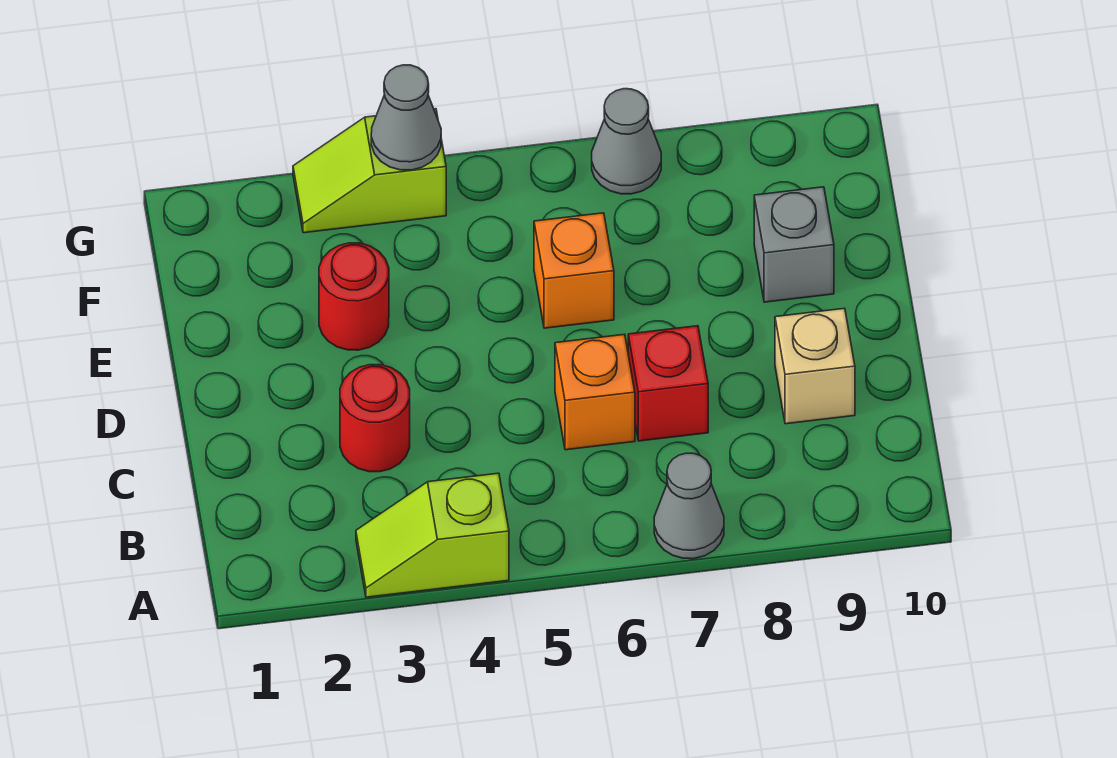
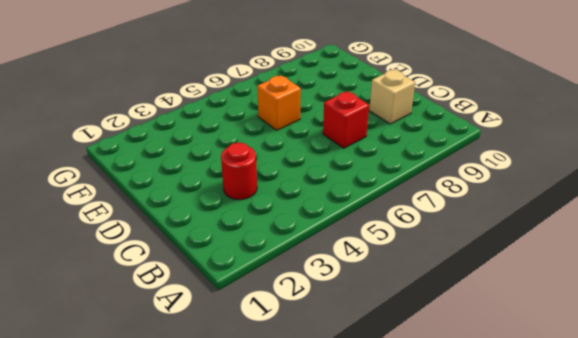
none -> lime slope A3:A4 level 1 top 4
none -> grey cone A7 level 1
none -> orange brick C6 level 1

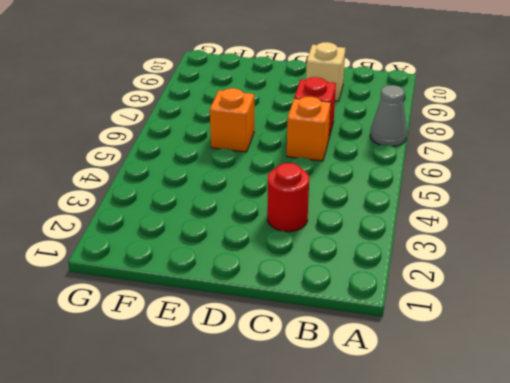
none -> lime slope A3:A4 level 1 top 4
none -> red round brick E3 level 1
none -> grey brick E9 level 1

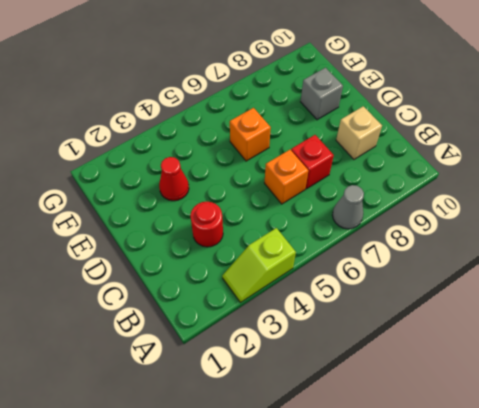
red cone E3 level 1 -> red round brick E3 level 1
none -> lime slope G3:G4 level 1 top 4
none -> grey cone G7 level 1
none -> grey cone G4 level 2

